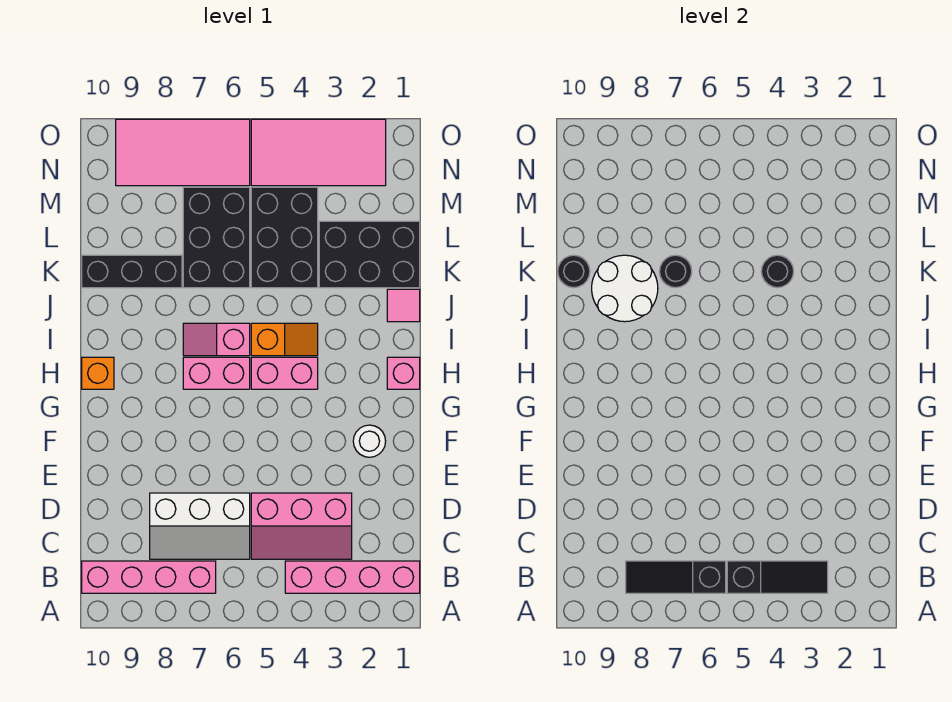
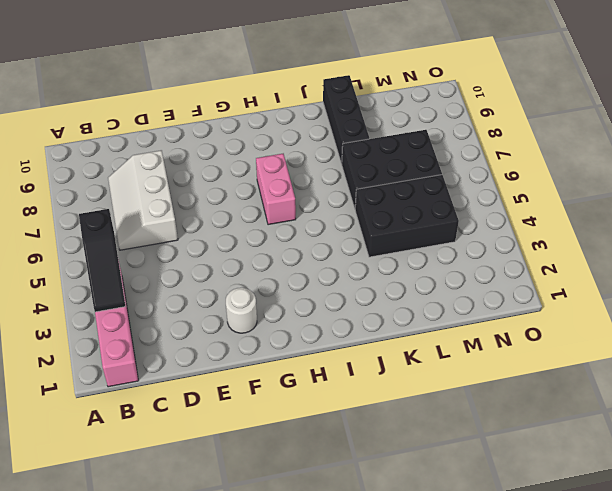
none -> pink brick B7:B10 level 1
none -> pink slope C3:D5 level 1 top D
none -> pink brick H1 level 1

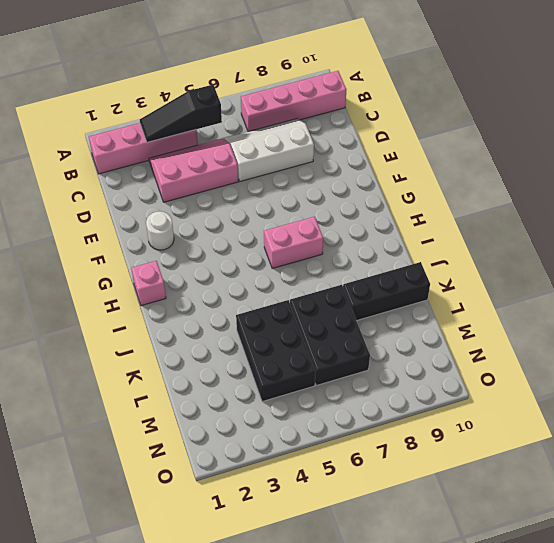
none -> pink brick H4:H5 level 1
none -> orange brick H10 level 1
none -> orange slope I4:I5 level 1 top 5

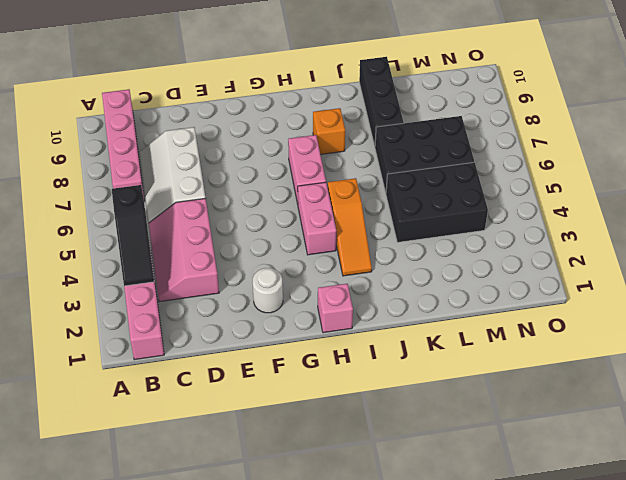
orange slope I3:I5 level 1 top 5 -> orange slope I4:I5 level 1 top 5
orange brick I8 level 1 -> orange brick H10 level 1
none -> pink slope I6:I7 level 1 top 6
none -> pink tile J1 level 1
none -> black brick K1:L3 level 1

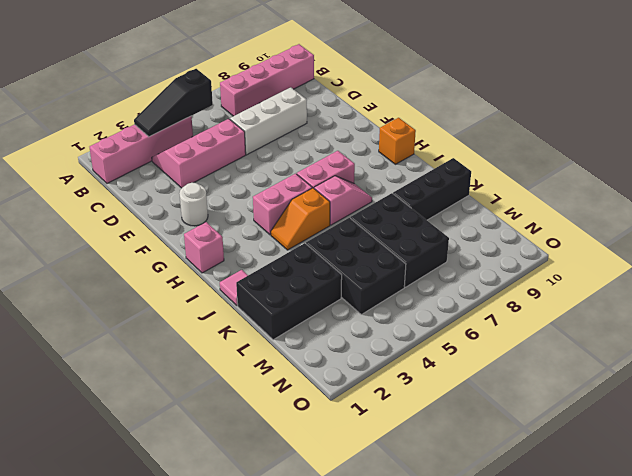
none -> pink tile N2:O5 level 1
none -> pink tile N6:O9 level 1
none -> black slope B6:B8 level 2 top 6

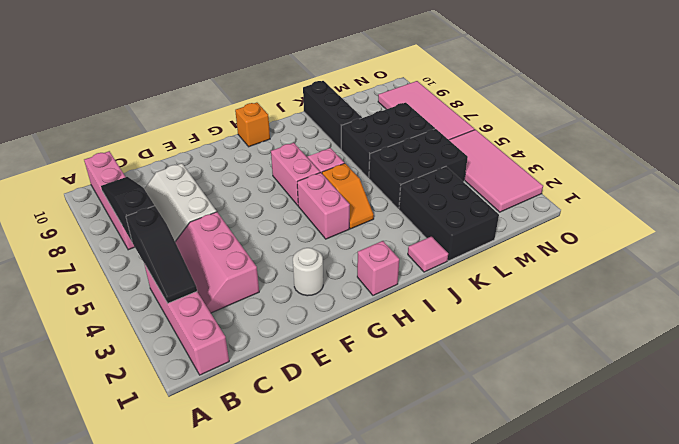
none -> white round brick J8:K9 level 2
none -> black round brick K4 level 2
none -> black round brick K7 level 2

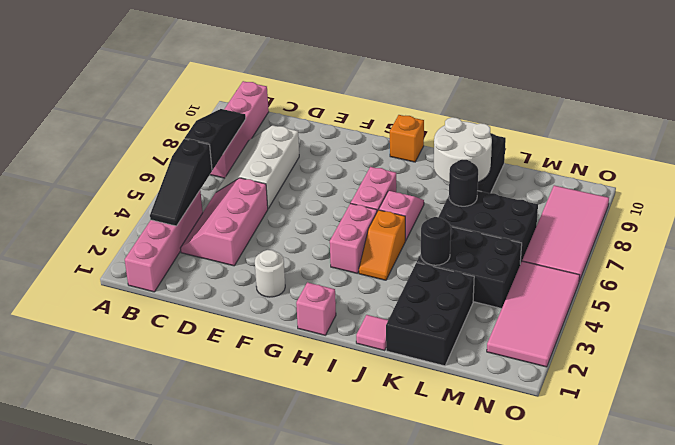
none -> black round brick K10 level 2

